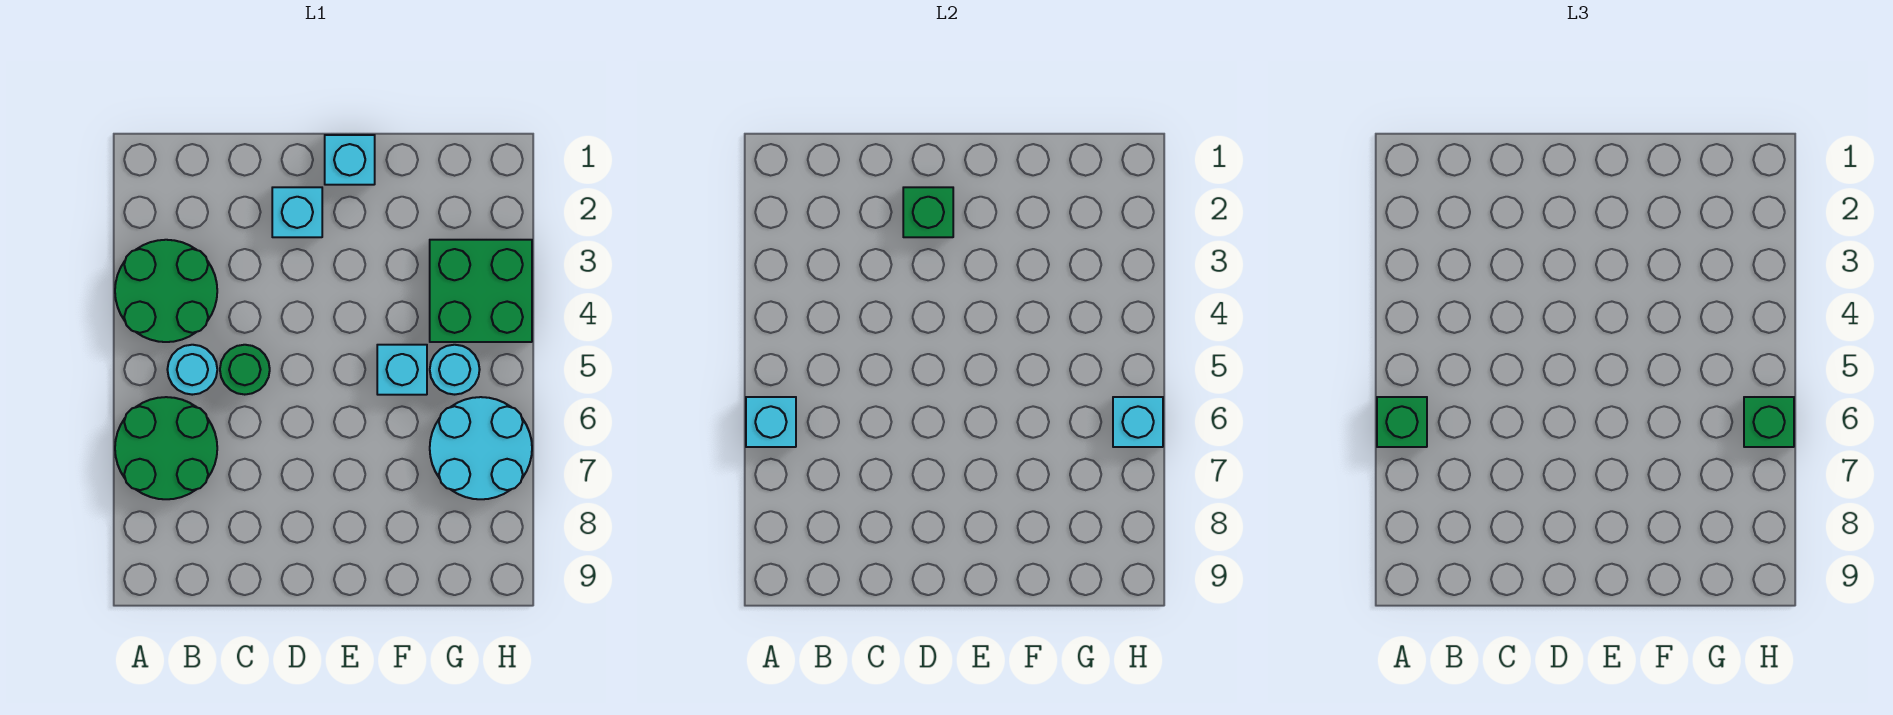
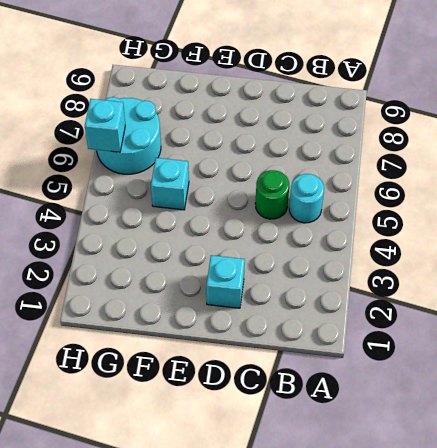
none -> green round brick A3:B4 level 1
none -> green round brick A6:B7 level 1
none -> cyan brick E1 level 1

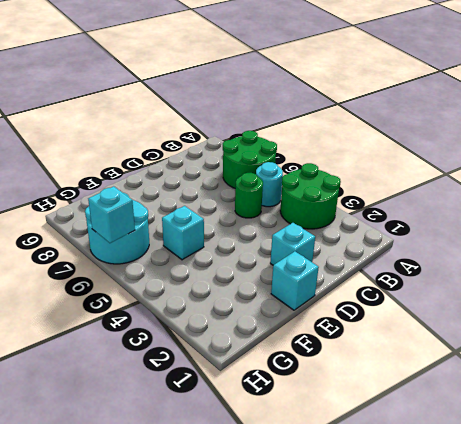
none -> green brick G3:H4 level 1
none -> cyan round brick G5 level 1
none -> cyan brick A6 level 2

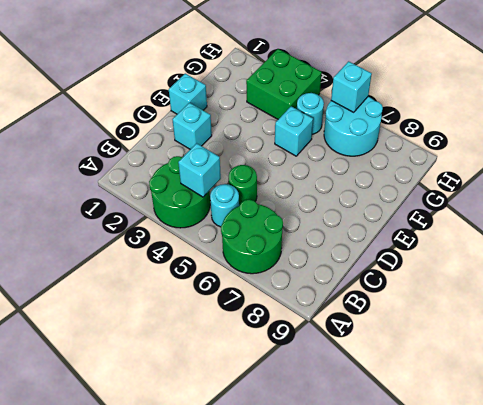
cyan brick B4 level 2 -> cyan brick A6 level 2
none -> green brick D2 level 2
none -> green brick A6 level 3
none -> green brick H6 level 3

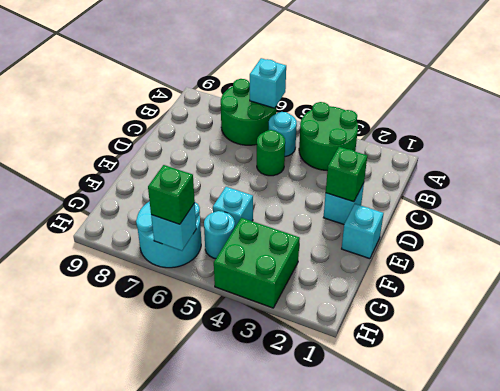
none -> green brick A6 level 3

